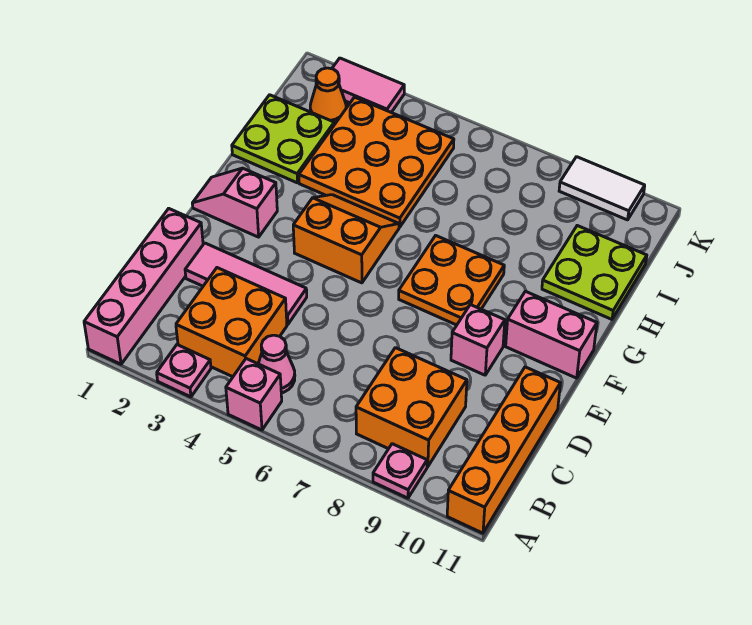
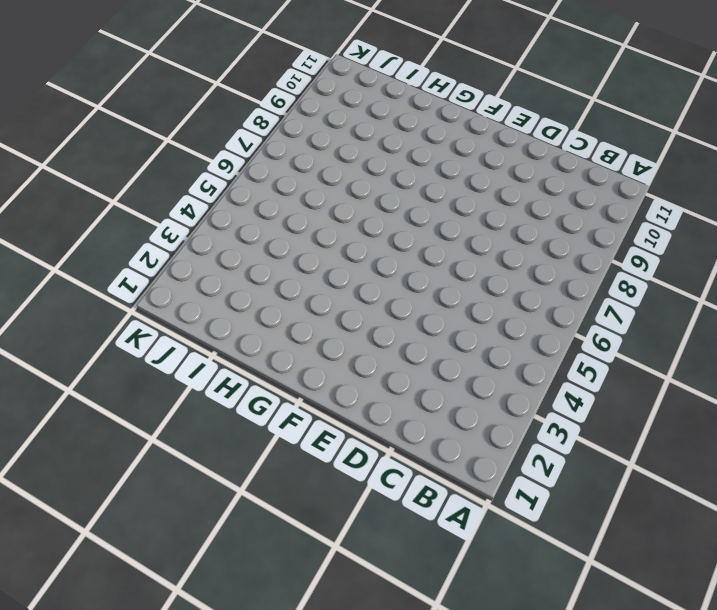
none -> pink brick A1:D1 level 1
none -> pink plate A3 level 1
none -> pink brick A5 level 1

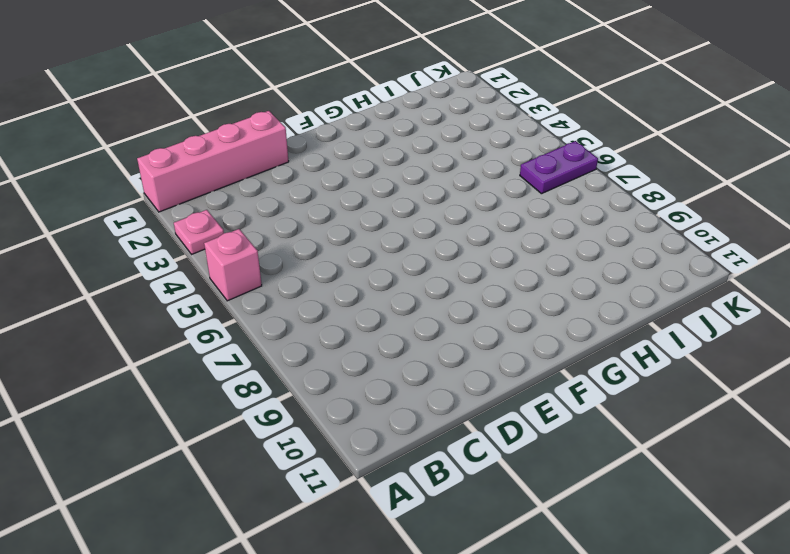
purple plate J6:K6 level 1 -> none
none -> pink plate A9 level 1
none -> orange brick A11:D11 level 1
none -> orange brick B3:C4 level 1

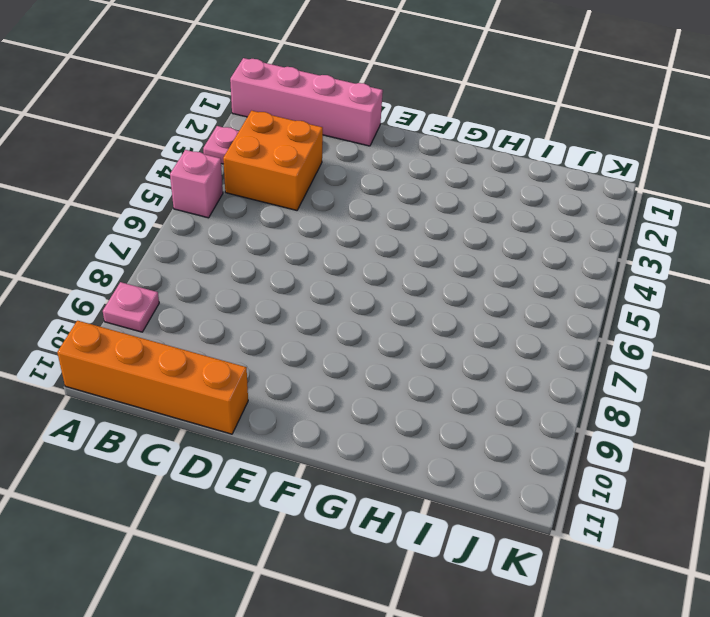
none -> pink cone B5 level 1
none -> orange brick B8:C9 level 1
none -> pink tile D2:D4 level 1

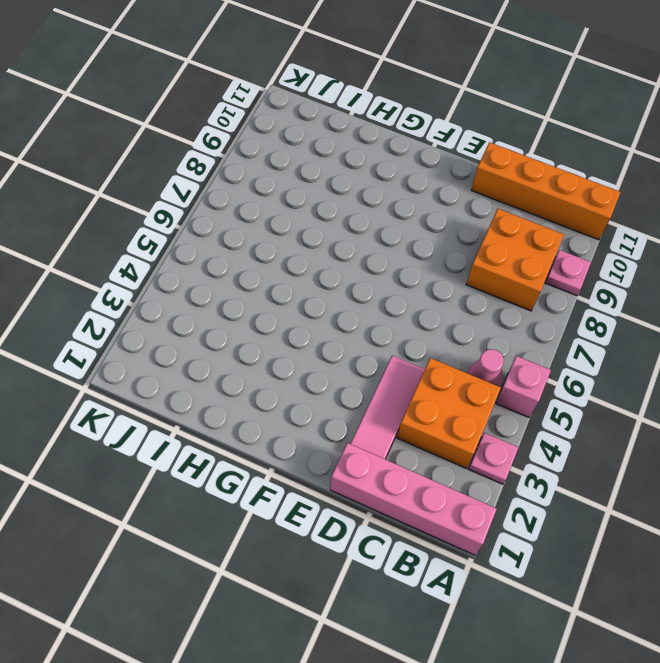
none -> pink brick E9 level 1
none -> pink slope F1:F2 level 1 top 2
none -> orange slope F4:G5 level 1 top F

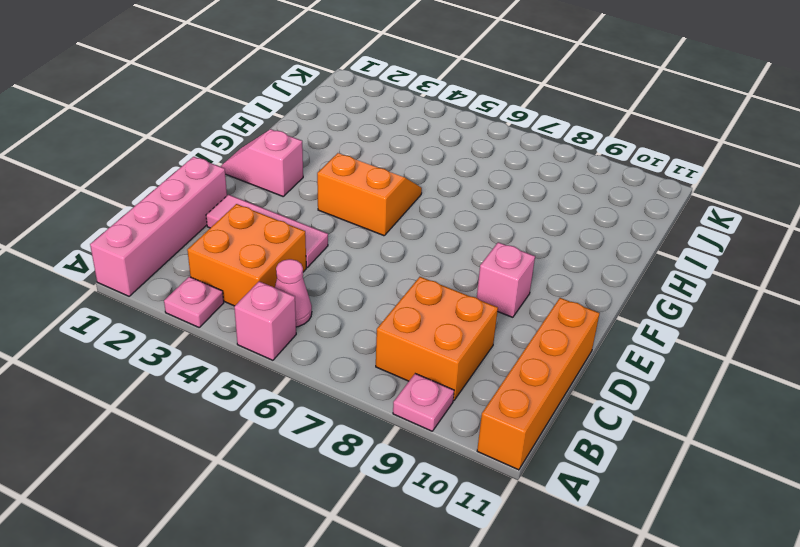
none -> orange plate F7:G8 level 1
none -> pink brick F10:F11 level 1
none -> lime plate H1:I2 level 1

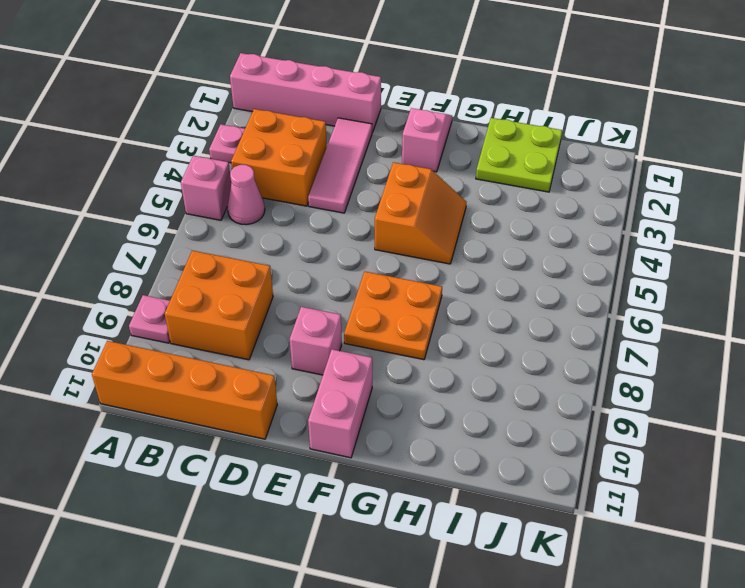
none -> orange plate H3:J5 level 1
none -> lime plate H10:I11 level 1
none -> orange cone J2 level 1

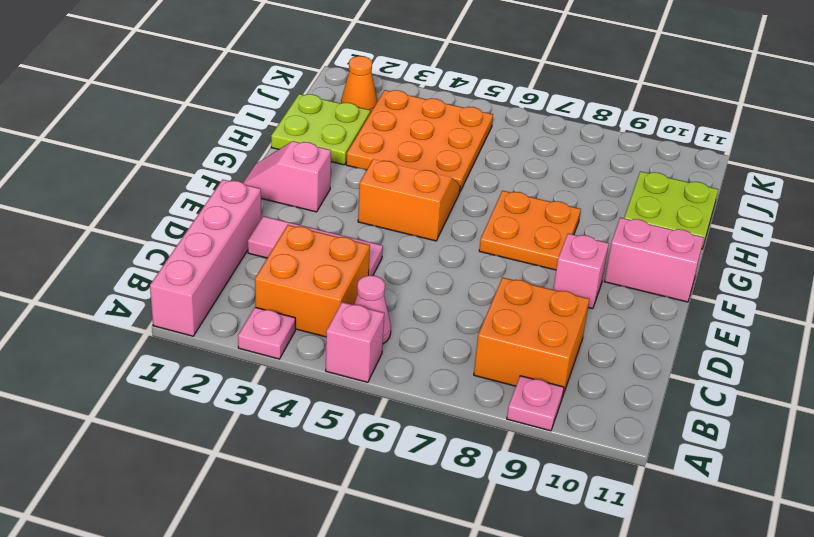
none -> orange brick A11:D11 level 1
none -> pink tile K2:K3 level 1
none -> white tile K9:K10 level 1

